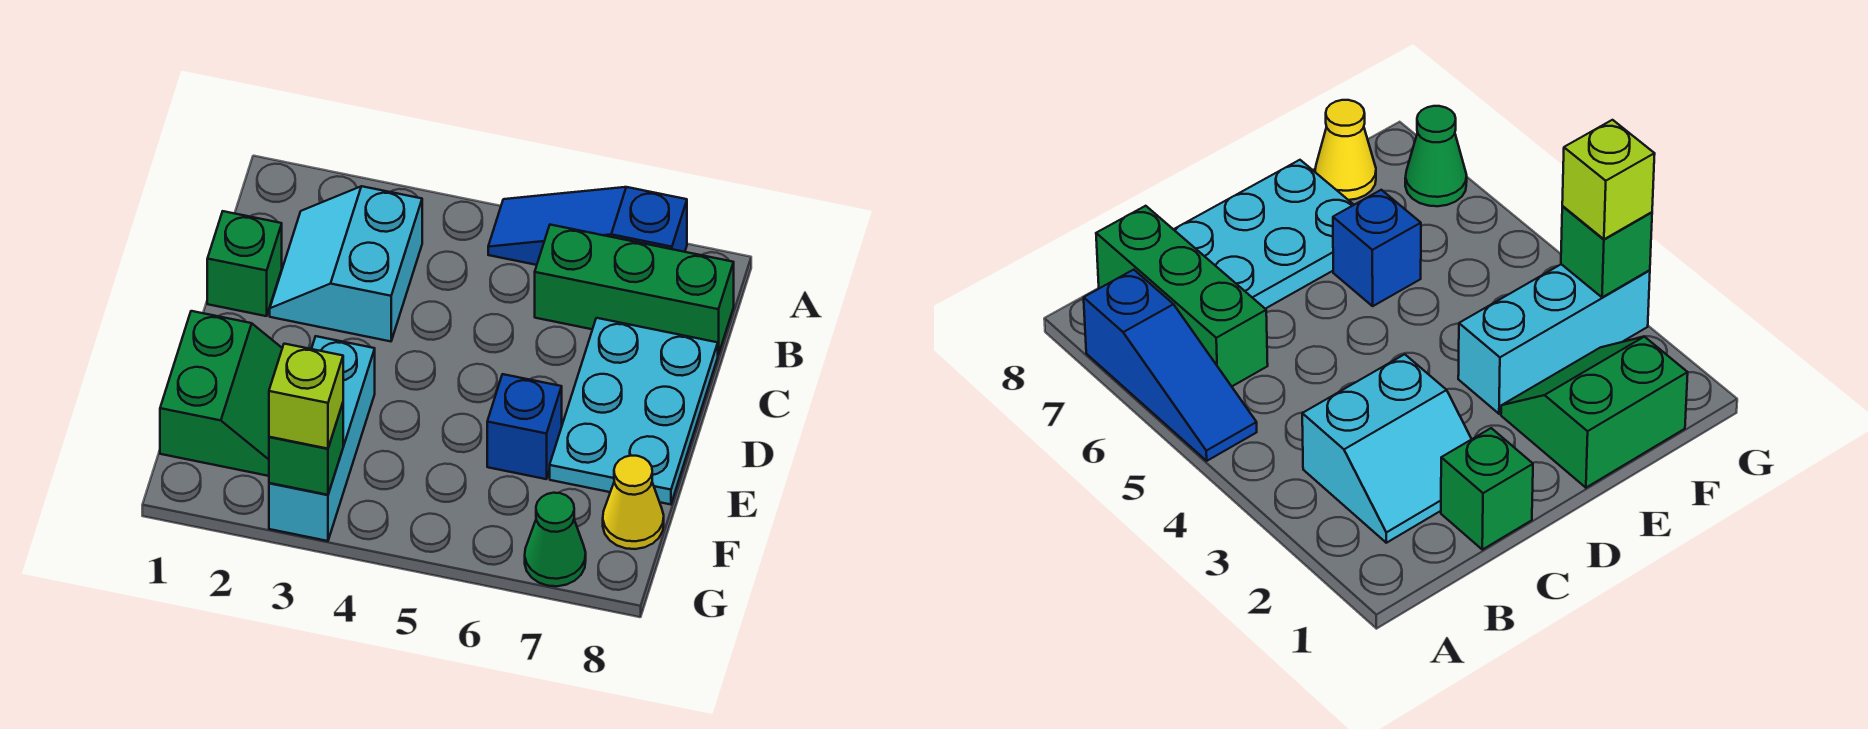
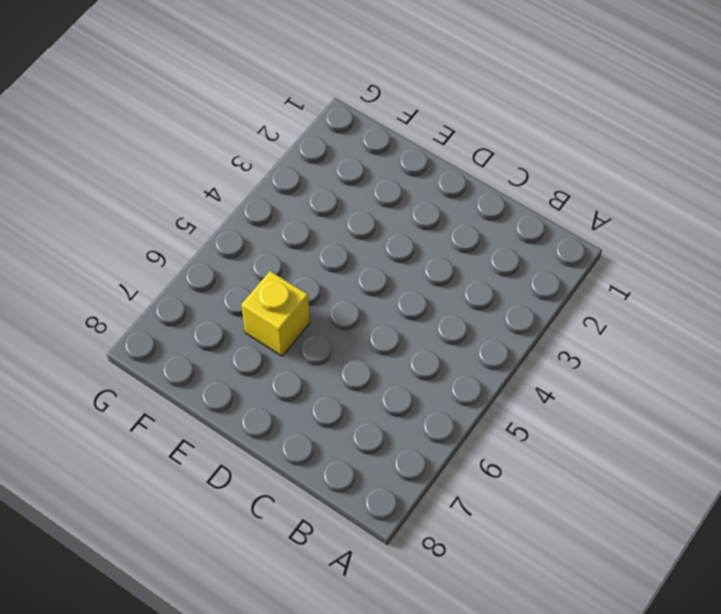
yellow brick E6 level 1 -> blue brick E6 level 1
none -> blue slope A5:A7 level 1 top 7
none -> cyan slope B2:C3 level 1 top 3
none -> green brick B6:B8 level 1

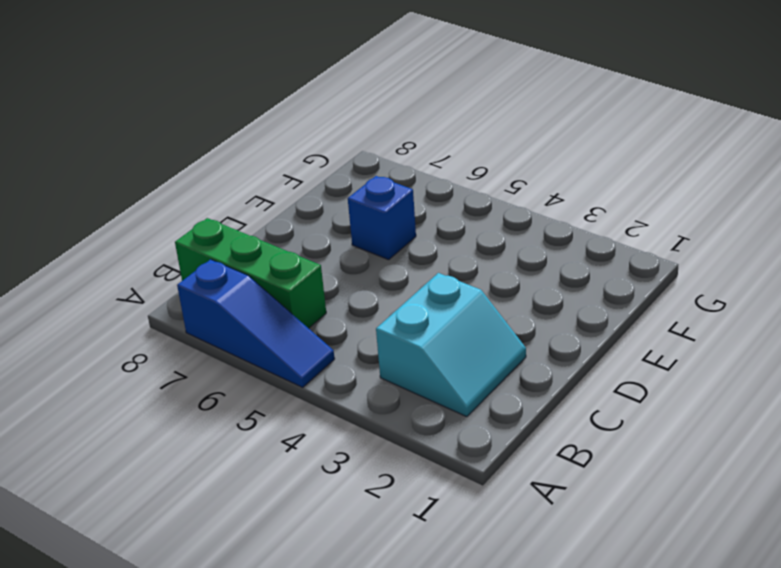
none -> green brick C1 level 1
none -> cyan plate C7:E8 level 1
none -> green slope E1:F2 level 1 top 1

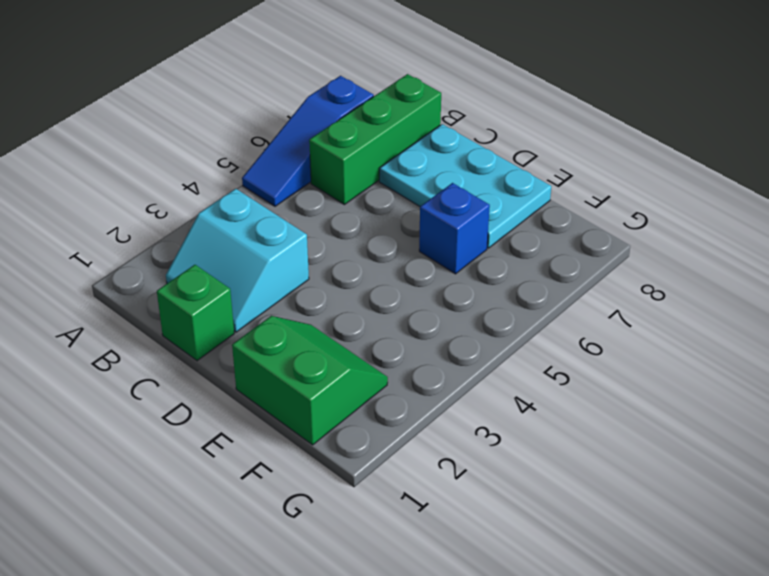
none -> cyan brick E3:G3 level 1
none -> yellow cone F8 level 1
none -> green cone G7 level 1

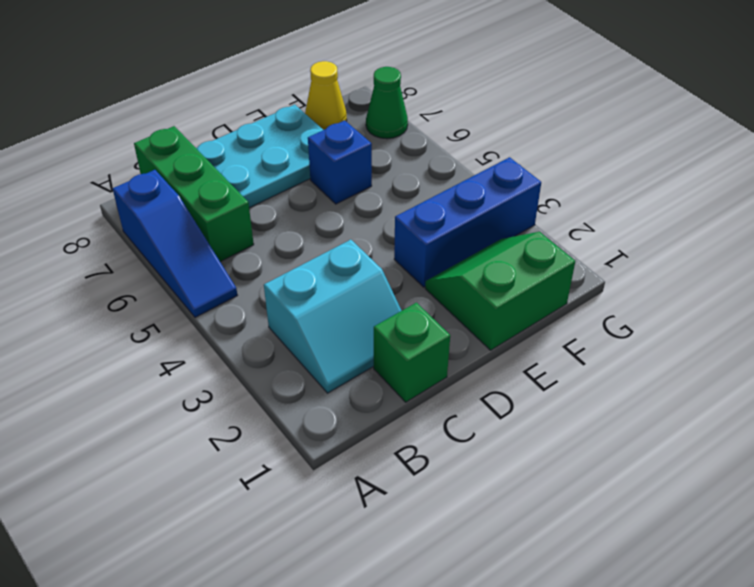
blue brick E3:G3 level 1 -> cyan brick E3:G3 level 1
none -> green brick G3 level 2
none -> lime brick G3 level 3

